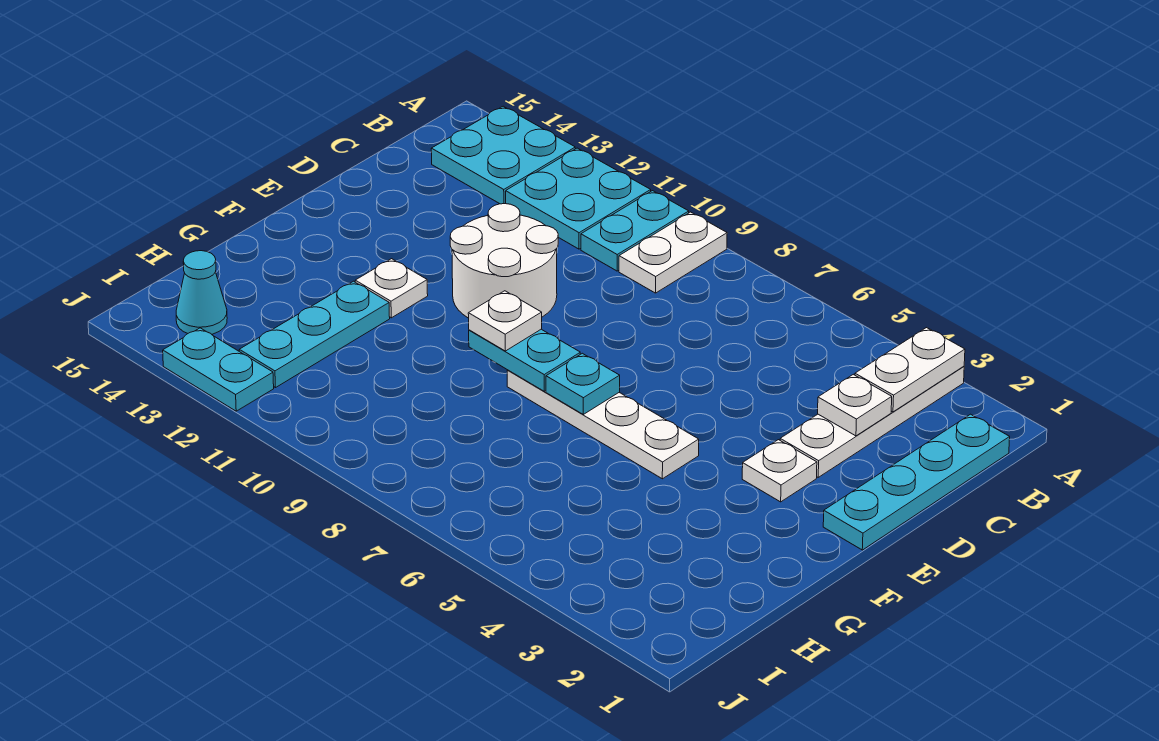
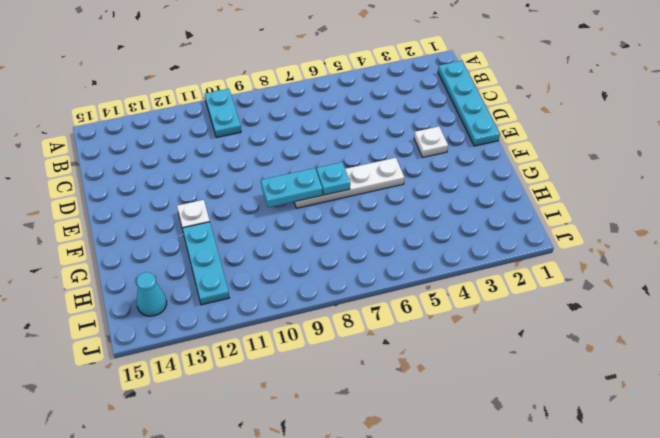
none -> white plate A3:D3 level 1
none -> white plate A9:B9 level 1
none -> cyan plate A11:B12 level 1

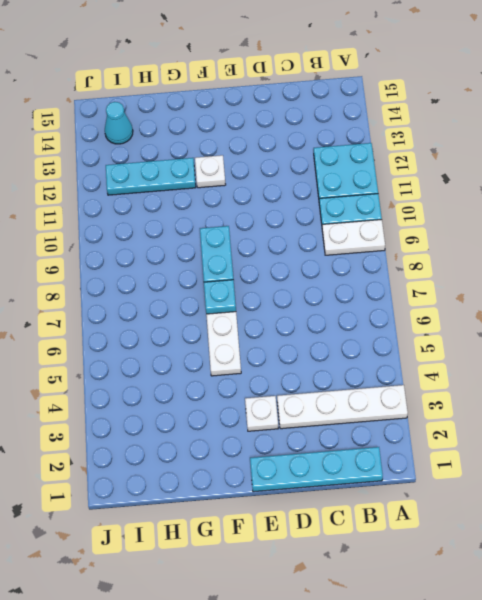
none -> cyan plate A13:B14 level 1
none -> white round brick D10:E11 level 1
none -> cyan plate J12:J13 level 1

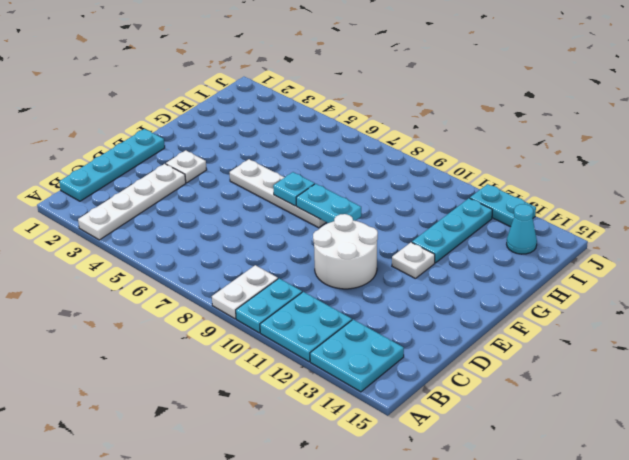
none -> white plate A3:B3 level 2
none -> white plate C3 level 2
none -> white plate F9 level 3

